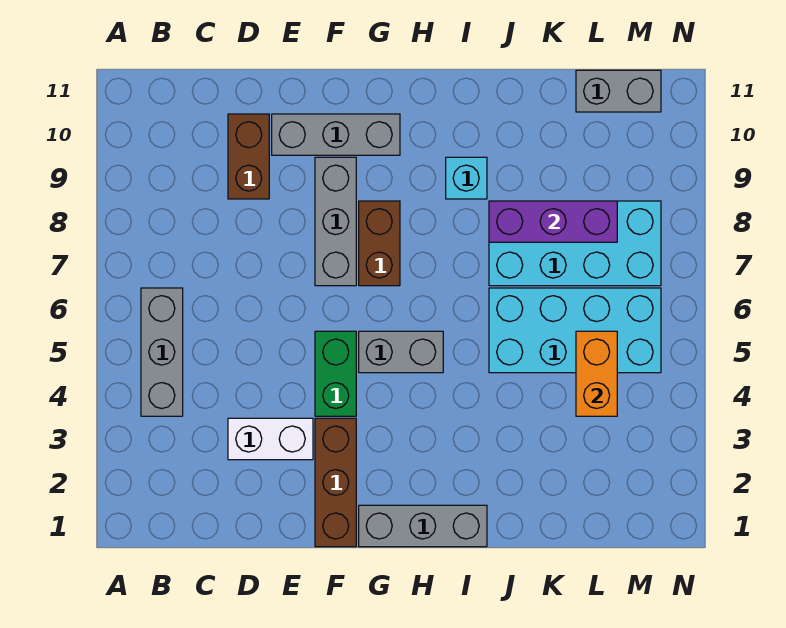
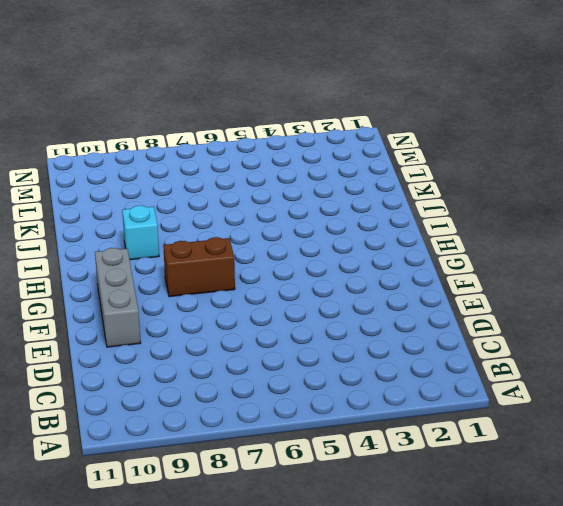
none -> grey brick B4:B6 level 1
none -> white brick D3:E3 level 1
none -> brown brick D9:D10 level 1

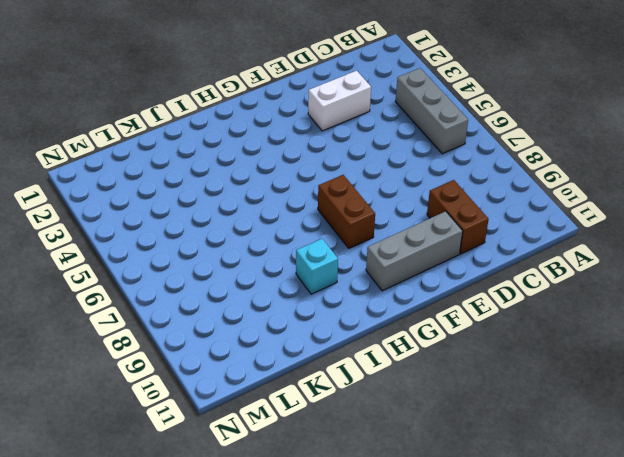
none -> brown brick F1:F3 level 1
none -> green brick F4:F5 level 1
none -> grey brick F7:F9 level 1

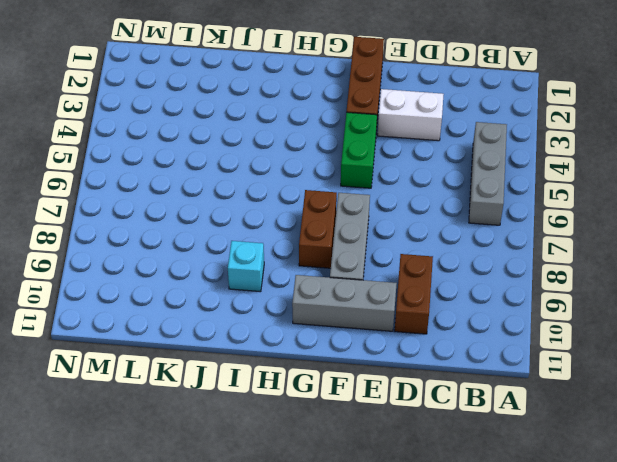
none -> grey brick G1:I1 level 1
none -> grey brick G5:H5 level 1
none -> cyan brick J5:M6 level 1

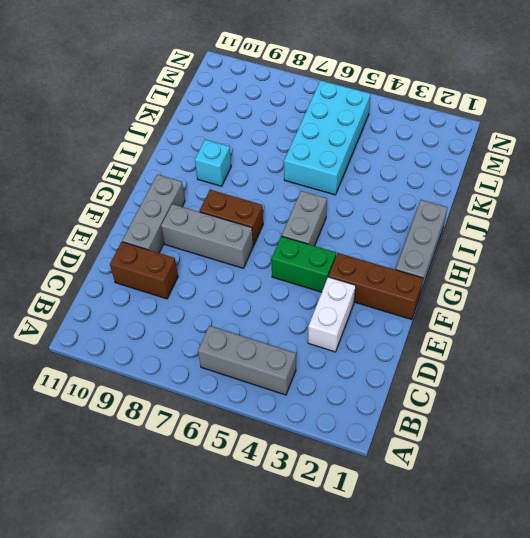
none -> cyan brick J7:M8 level 1
none -> grey brick L11:M11 level 1
none -> purple brick J8:L8 level 2

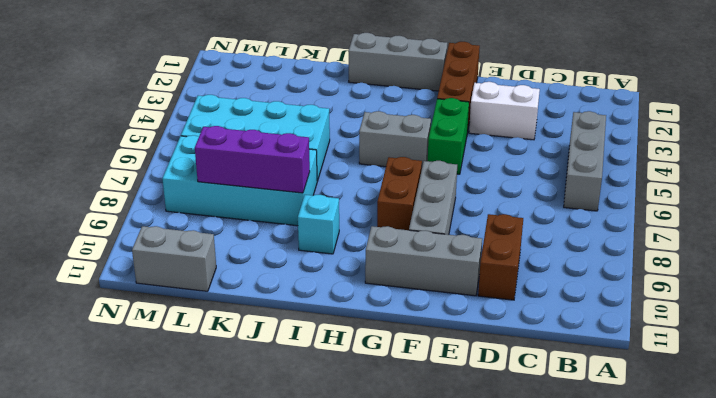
none -> orange brick L4:L5 level 2

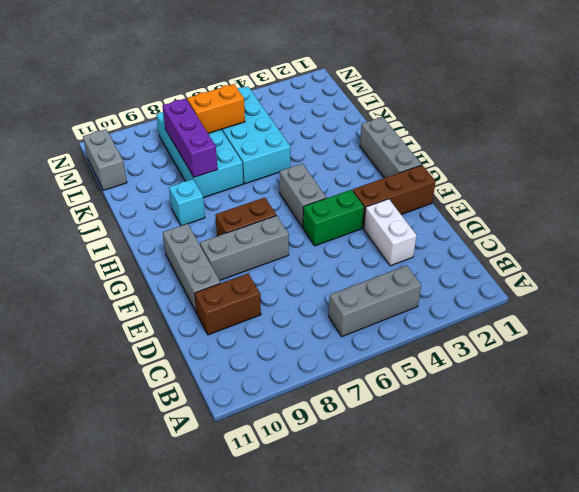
orange brick L6:L7 level 2 -> orange brick L4:L5 level 2

